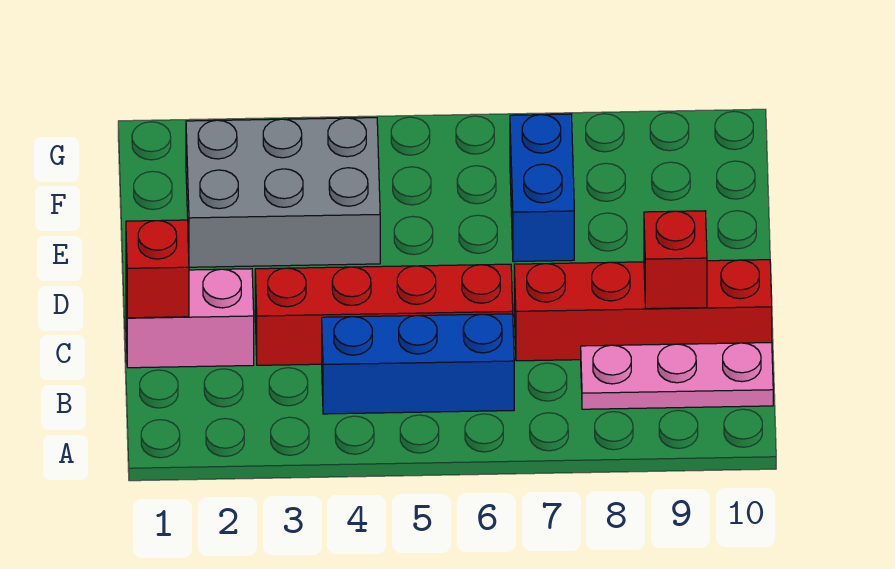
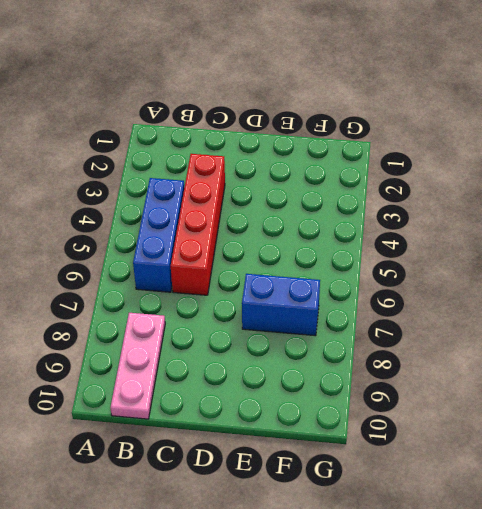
none -> pink brick C1:C2 level 1
none -> red brick C7:C10 level 1

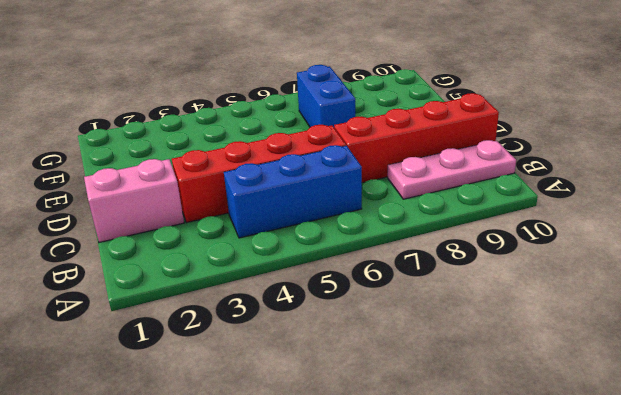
none -> grey brick E2:F4 level 1
none -> red brick C1 level 2

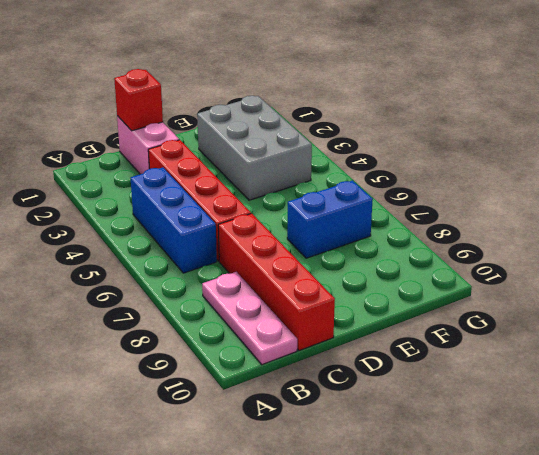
none -> red brick C9 level 2

